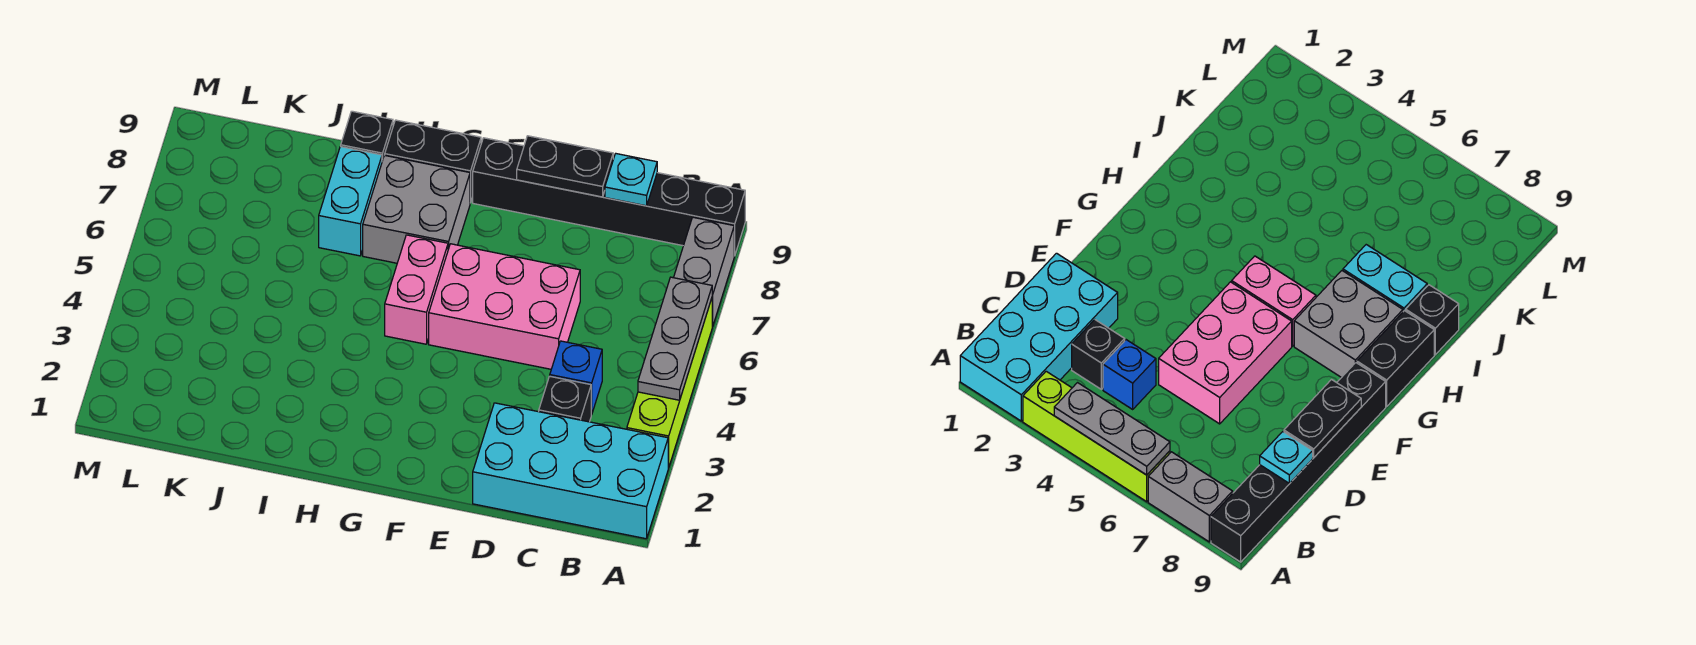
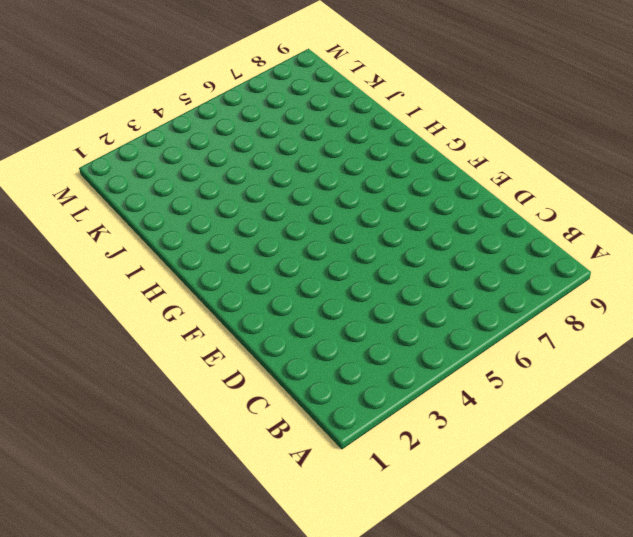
none -> cyan brick A1:D2 level 1
none -> lime brick A3:A6 level 1
none -> grey brick A7:A8 level 1

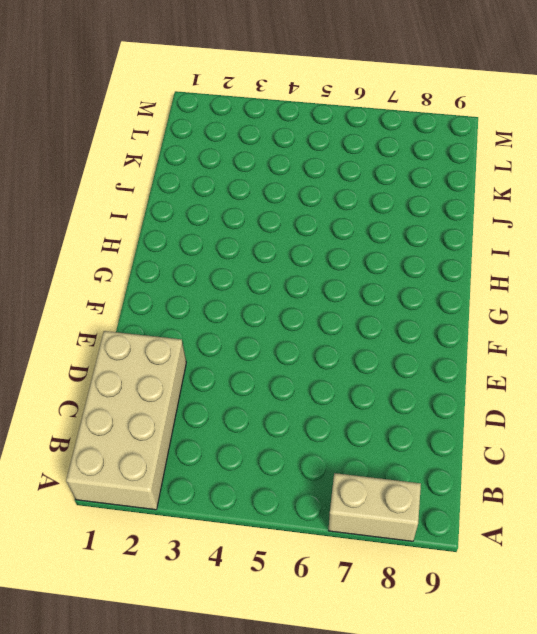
tan brick A1:D2 level 1 -> cyan brick A1:D2 level 1
tan brick A7:A8 level 1 -> grey brick A7:A8 level 1
none -> lime brick A3:A6 level 1
none -> black brick A9:F9 level 1
none -> black brick C3 level 1

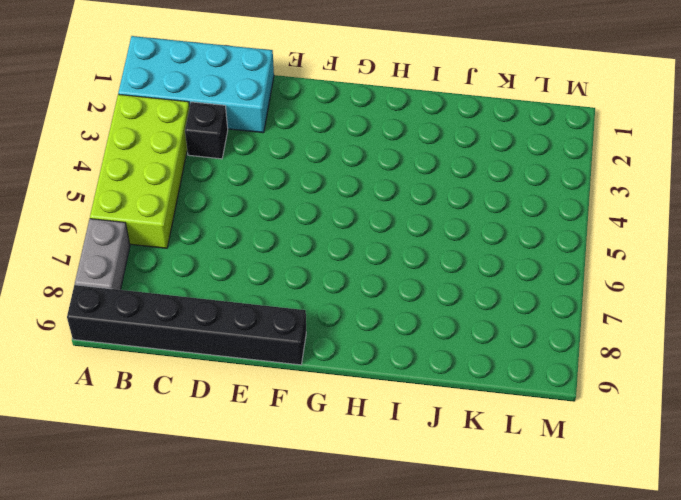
lime brick A3:B6 level 1 -> lime brick A3:A6 level 1
none -> blue brick C4 level 1
none -> pink brick D5:F6 level 1
none -> pink brick G5:G6 level 1

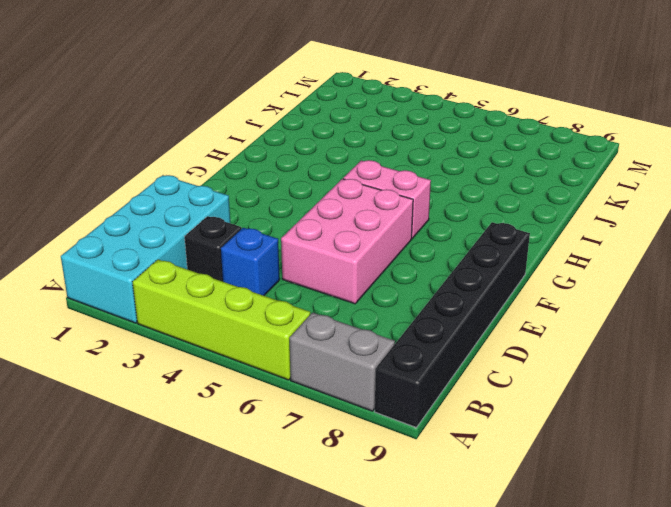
none -> grey brick G7:H8 level 1
none -> black brick G9:H9 level 1
none -> cyan brick I7:I8 level 1

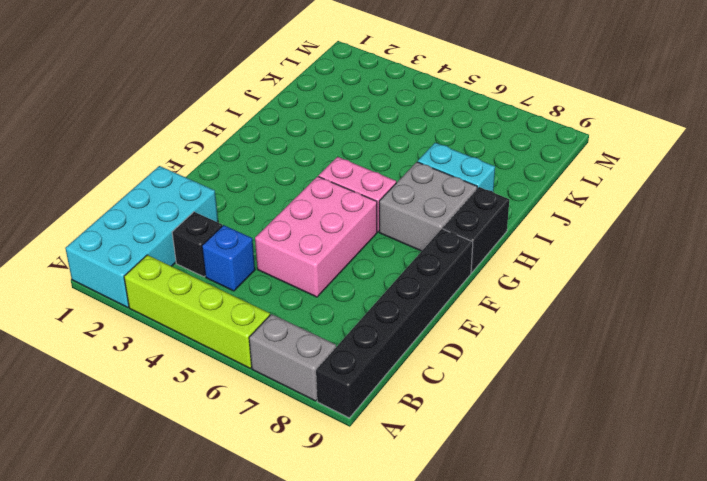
none -> black brick I9 level 1
none -> grey plate A4:A6 level 2
none -> cyan plate C9 level 2

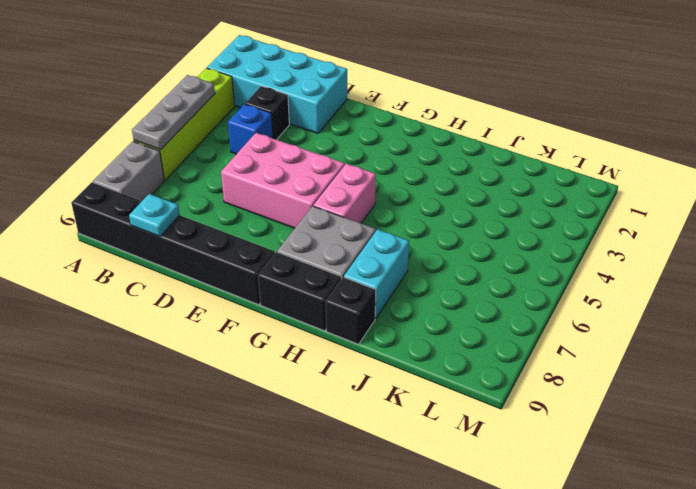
none -> black plate D9:E9 level 2

